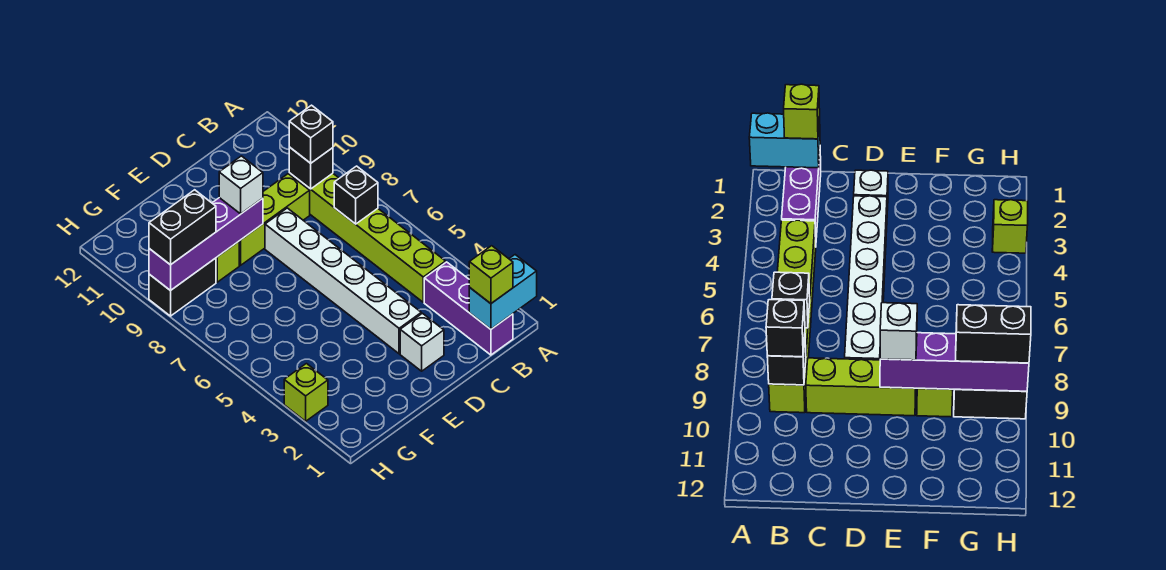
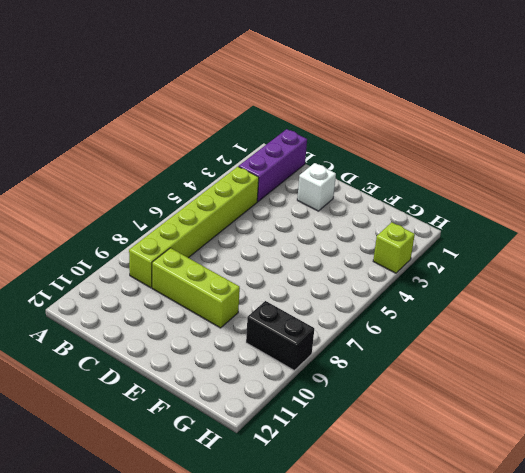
none -> white brick D3:D8 level 1
none -> lime brick F9 level 1
none -> cyan brick A1:B1 level 2

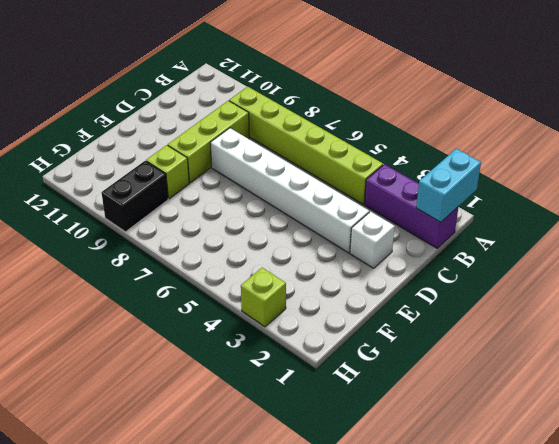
none -> black brick B7 level 2
none -> black brick B9 level 2
none -> purple brick E9:H9 level 2

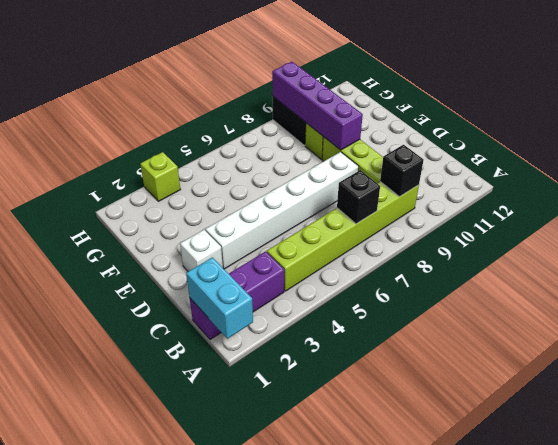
none -> lime brick B1 level 3
none -> black brick B9 level 3
none -> white brick E9 level 3

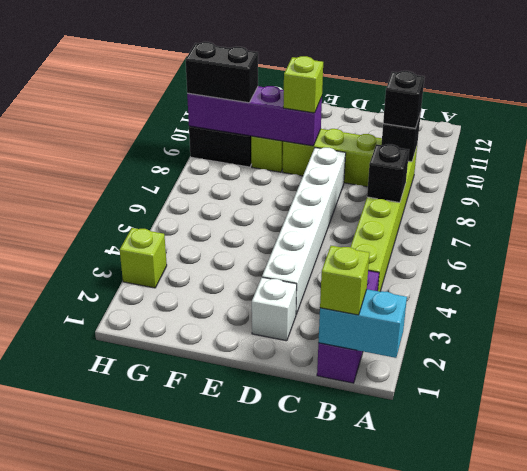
lime brick E9 level 3 -> white brick E9 level 3

